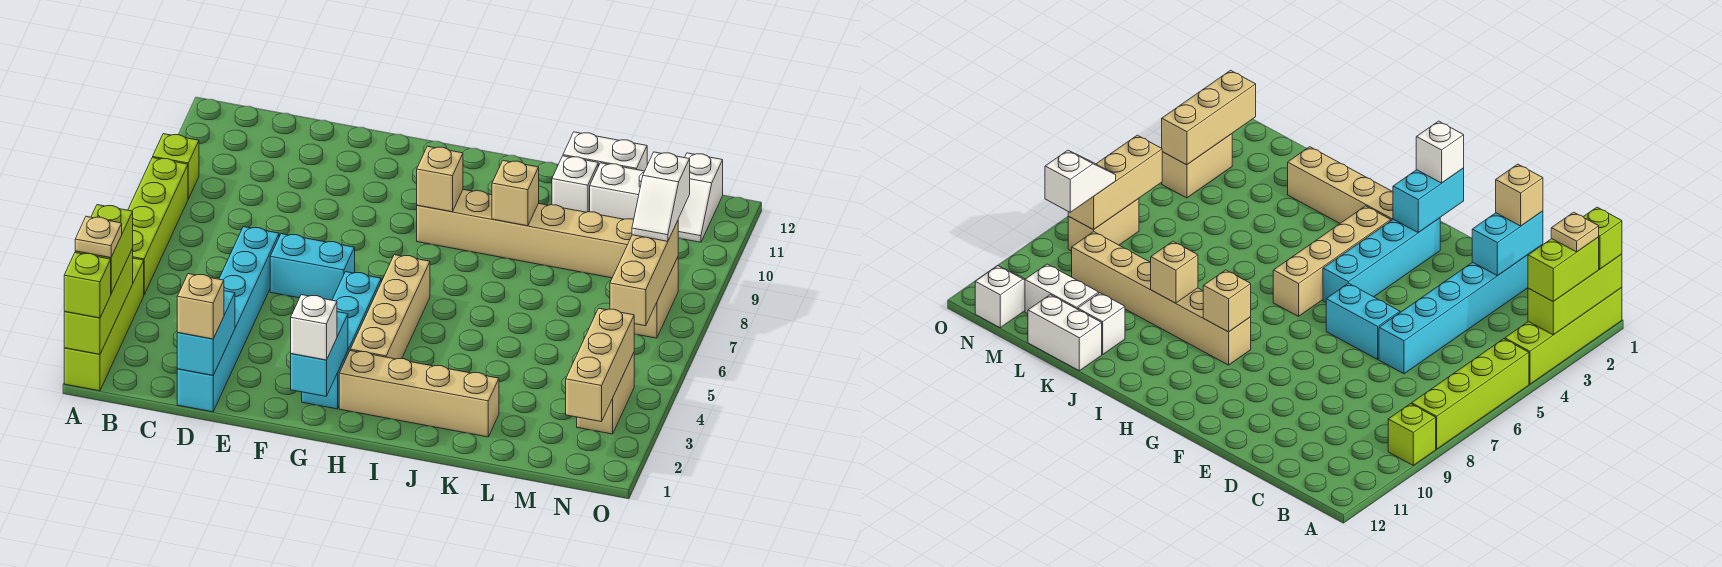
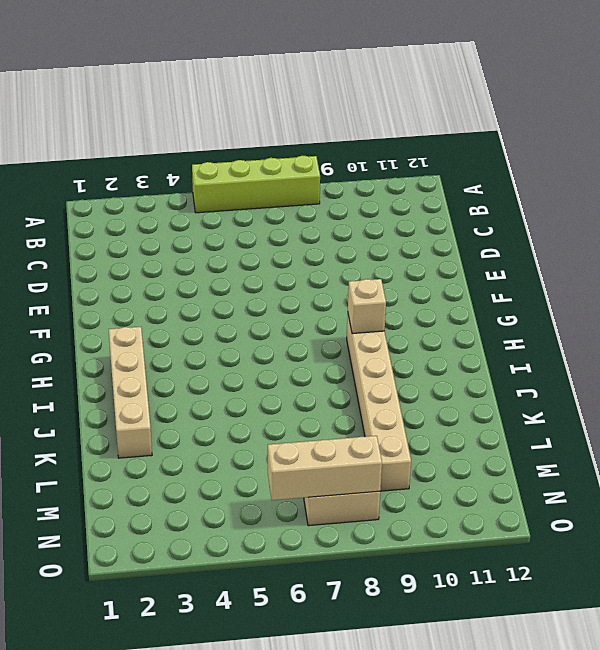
none -> lime brick A1:A4 level 1
none -> lime brick A9 level 1
none -> cyan brick D1:D6 level 1

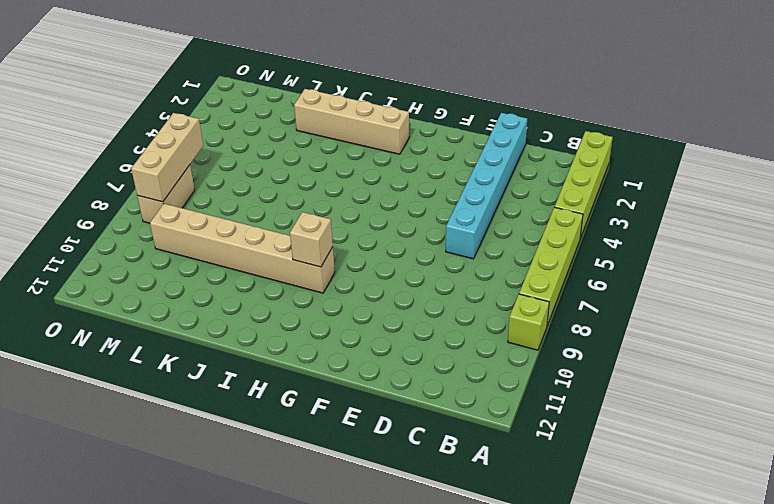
none -> cyan brick E6:F6 level 1
none -> cyan brick G2:G5 level 1
none -> tan brick H3:H6 level 1

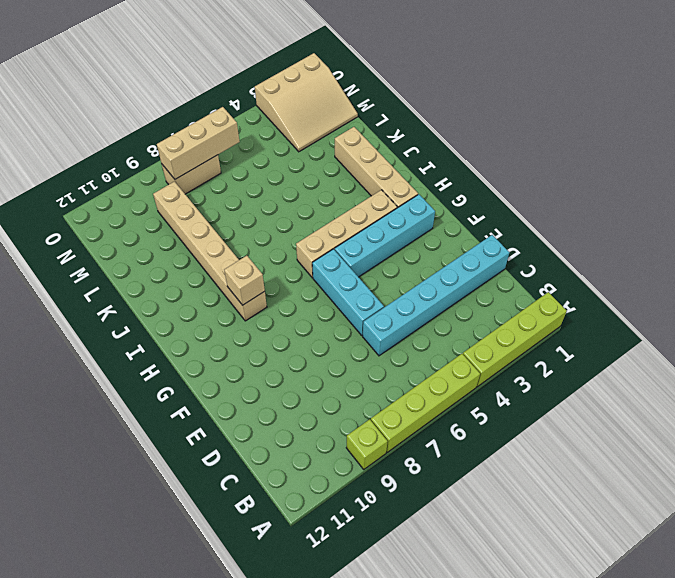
cyan brick E6:G6 level 1 -> cyan brick E6:F6 level 1
tan slope M1:O3 level 1 top O -> tan brick N3:N4 level 1
none -> white brick K11 level 1
none -> white brick K12:L12 level 1
none -> white brick L11:M11 level 1

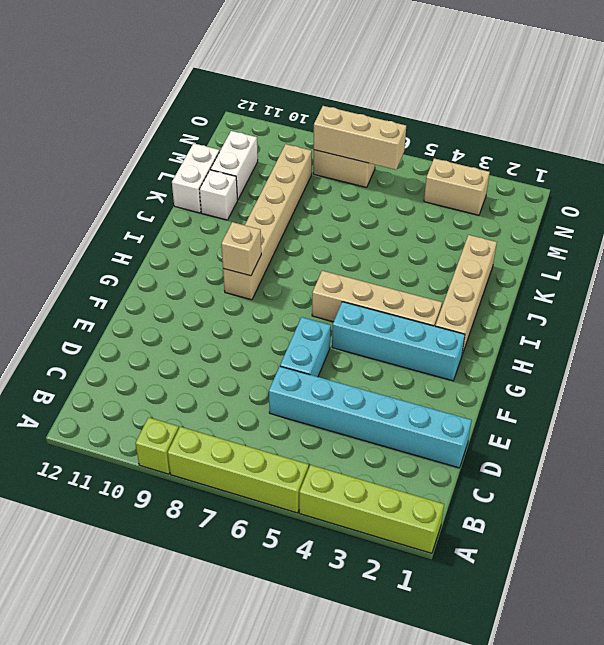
none -> white slope N11:N12 level 1 top 12
none -> lime brick A1:A3 level 2
none -> cyan brick D1:D2 level 2

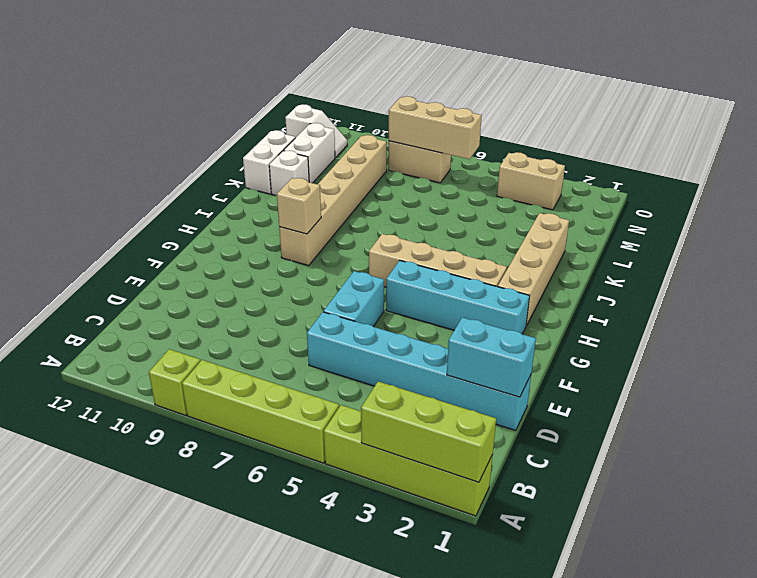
none -> cyan brick G1:G2 level 2
none -> tan brick J9 level 2
none -> tan brick N2:N4 level 2

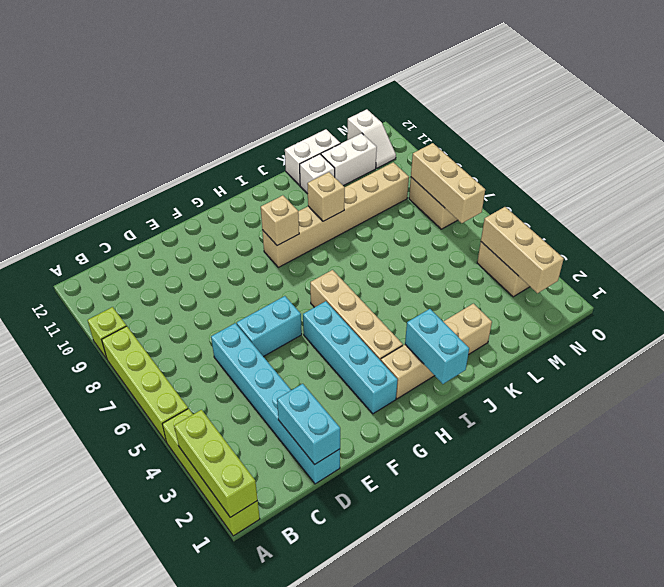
cyan brick I1:I2 level 2 -> cyan brick G1:G2 level 2
none -> lime brick A1 level 3
none -> lime brick A2:A3 level 3
none -> tan brick D1 level 3

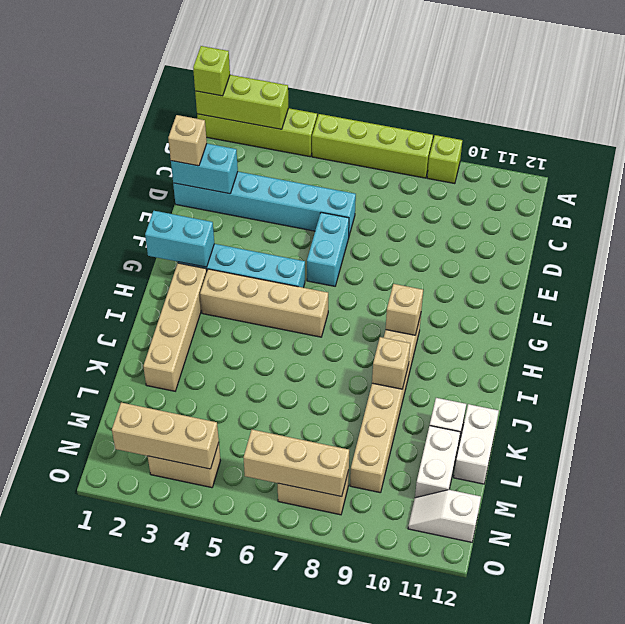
none -> lime brick A2:A3 level 3
none -> white brick G1 level 3
none -> white slope N8:N9 level 3 top 9

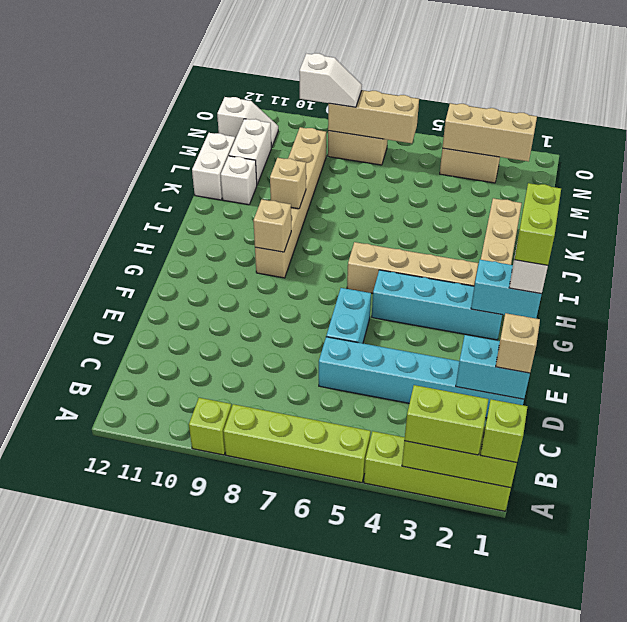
lime brick G1:H1 level 4 -> none
none -> tan plate A2 level 4

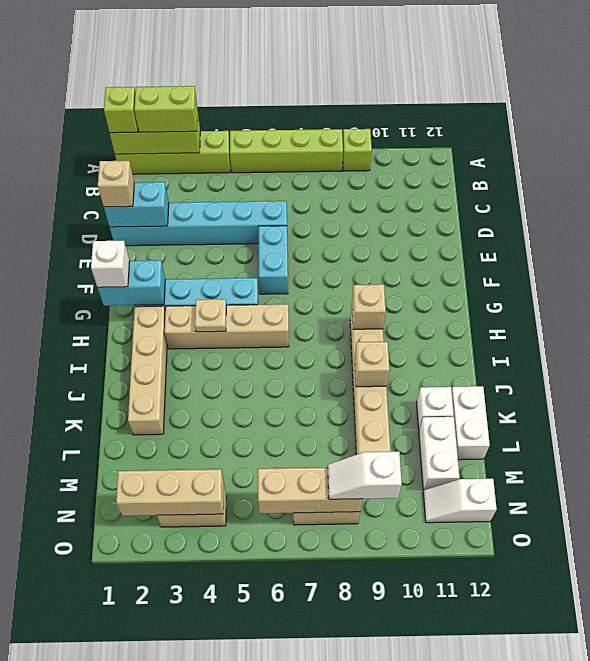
tan plate H4 level 2 -> tan plate A2 level 4

